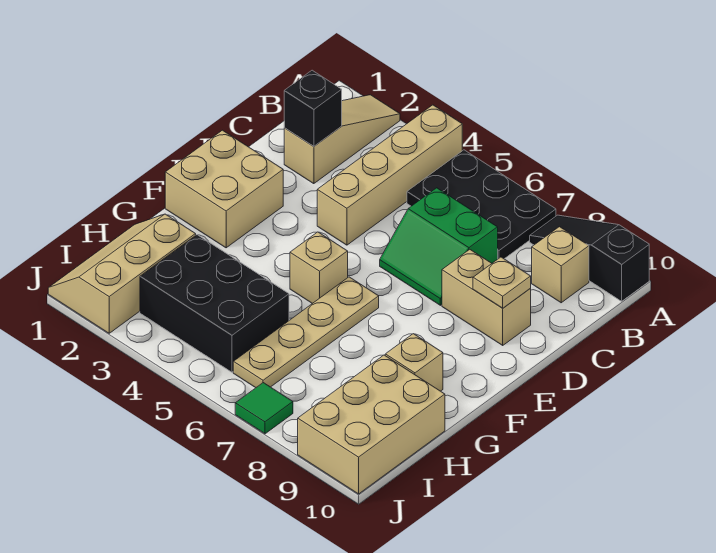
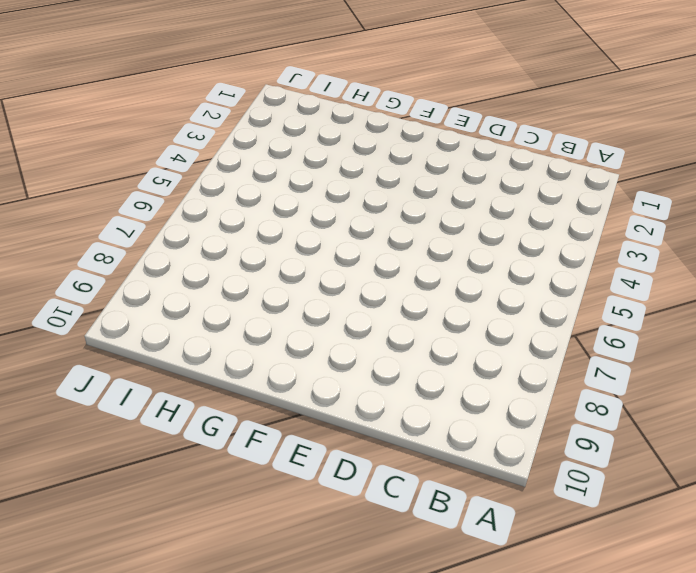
none -> tan slope A2:C2 level 1 top C
none -> tan brick A4:D4 level 1
none -> black plate A5:B7 level 1

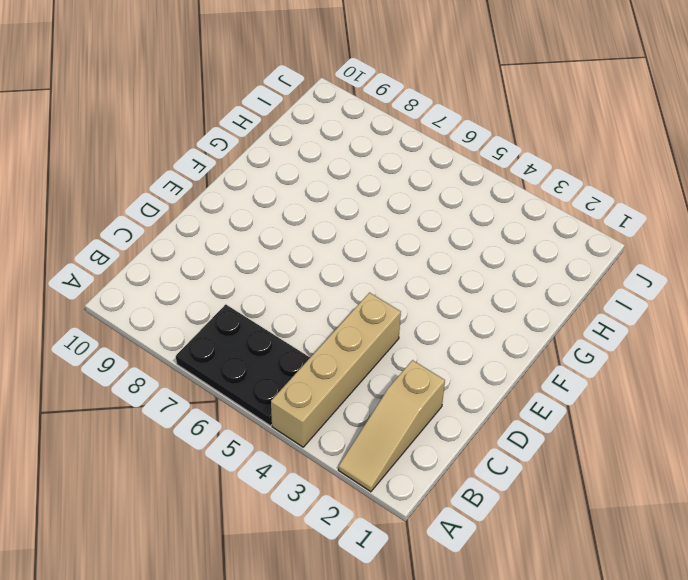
none -> black slope A8:A10 level 1 top 10
none -> tan brick B9 level 1
none -> green slope C6:D7 level 1 top C

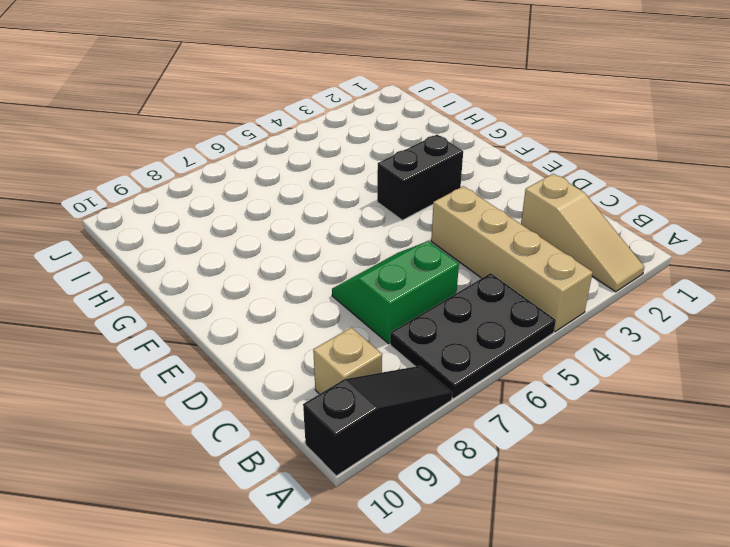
black brick F3:F4 level 1 -> none
none -> tan brick D8:D9 level 1
none -> tan brick E1:F2 level 1
none -> tan brick F5 level 1

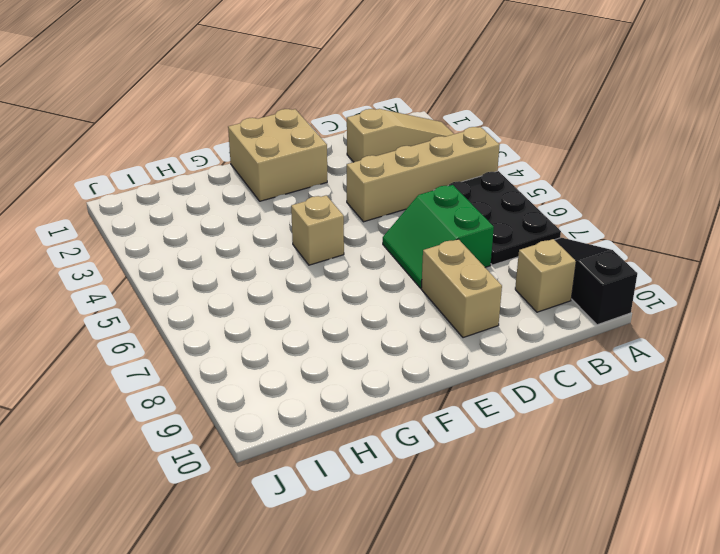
none -> tan plate F6:I6 level 1
none -> tan brick G9 level 1
none -> tan slope H1:J2 level 1 top 2

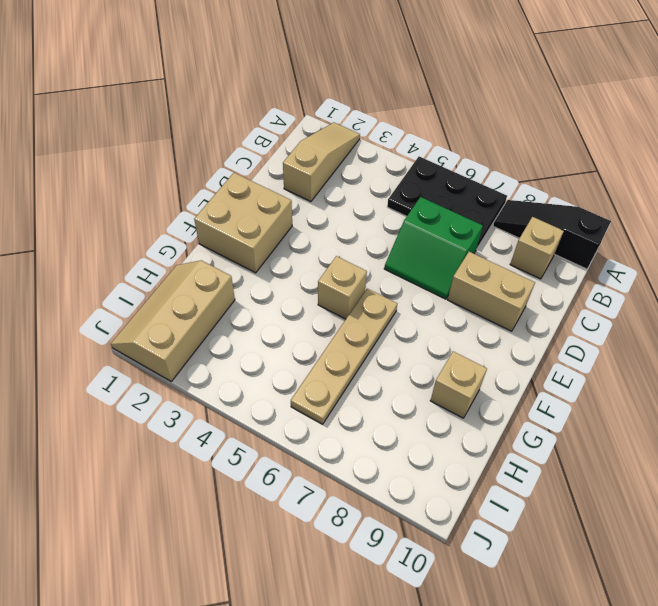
none -> tan brick A4:D4 level 1
none -> black brick H3:I5 level 1
none -> tan brick H9:J10 level 1

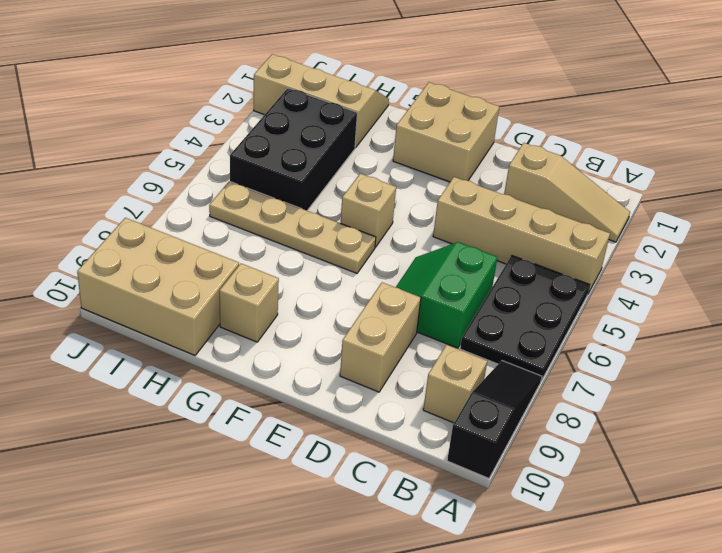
none -> green tile J7 level 1
none -> black brick C2 level 2
none -> tan plate D9 level 2

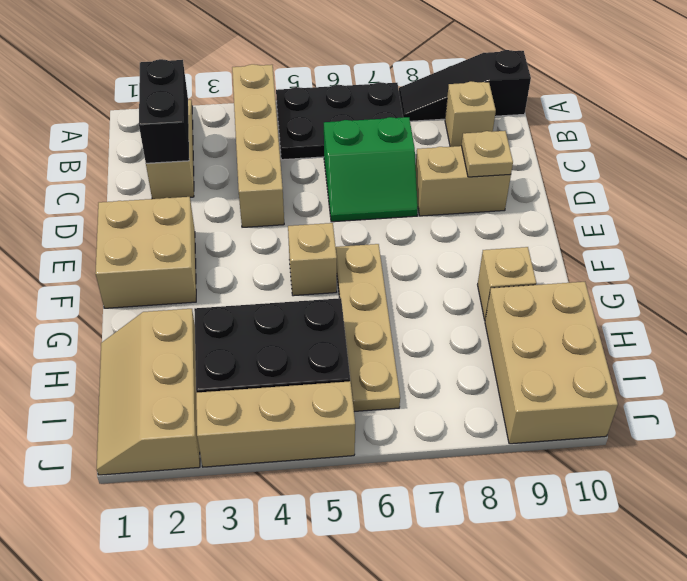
black brick B2:C2 level 2 -> black brick C2 level 2
tan brick J3:J5 level 1 -> none
none -> green tile J7 level 1

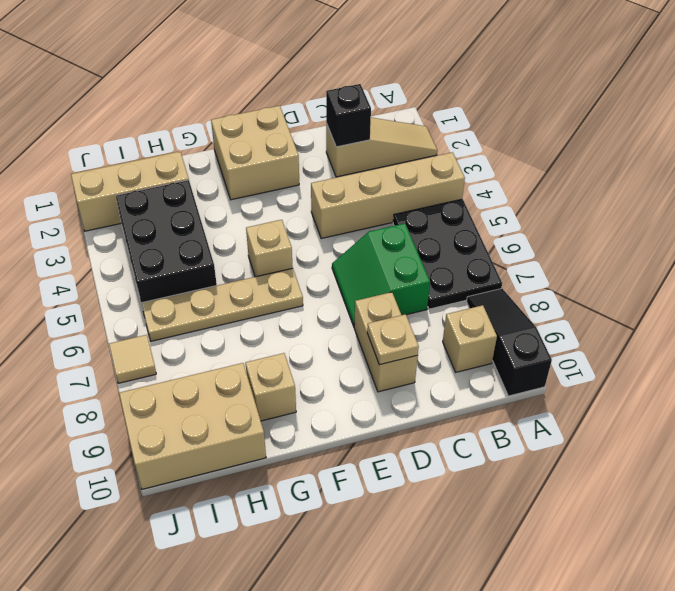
tan tile J7 level 1 -> green tile J7 level 1

